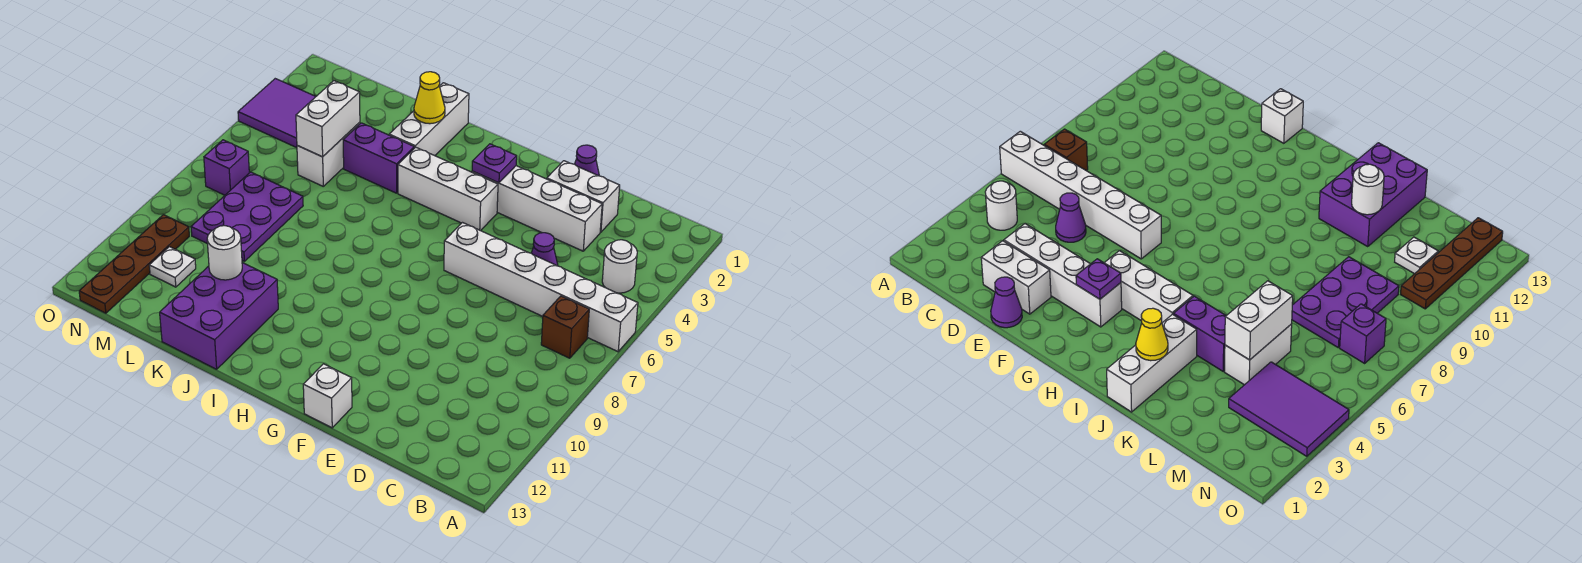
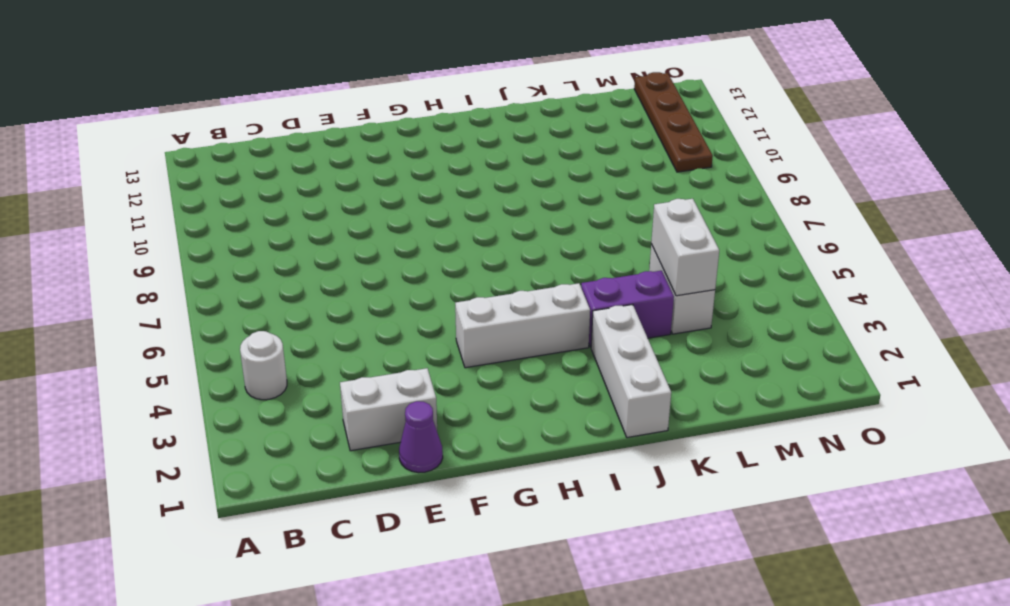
none -> white brick A6:F6 level 1
none -> brown brick B7 level 1
none -> white brick D3:G3 level 1

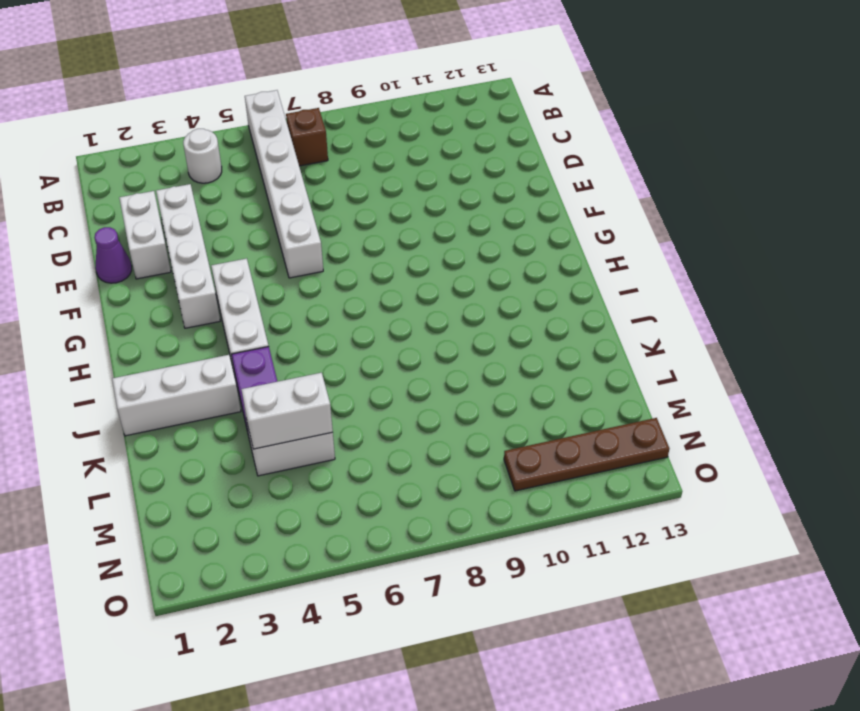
none -> purple cone D5 level 1
none -> white brick F13 level 1
none -> purple brick J11:K13 level 1

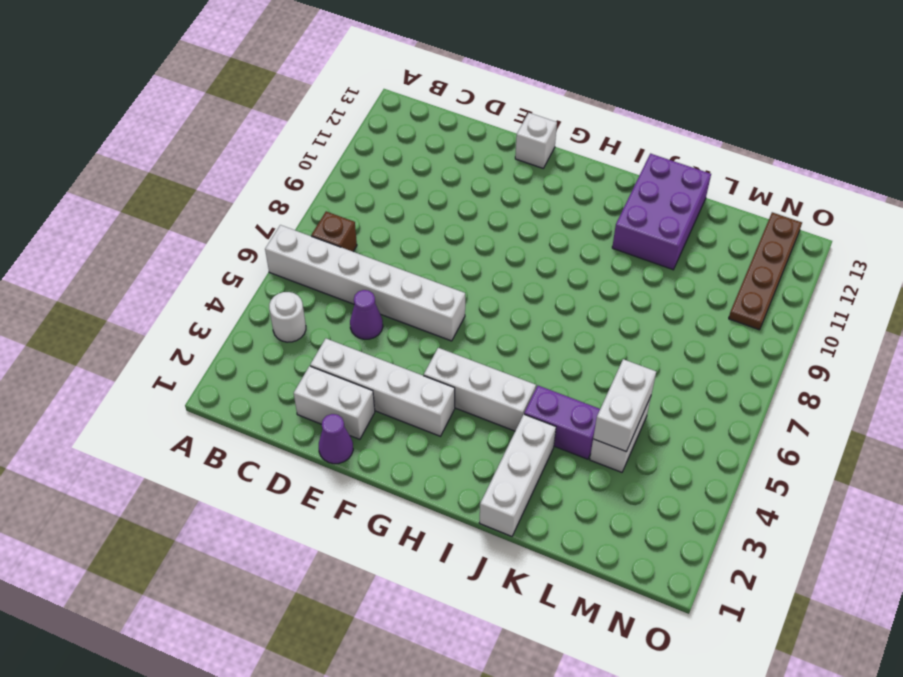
none -> purple plate L7:M9 level 1
none -> purple tile M3:O4 level 1
none -> white plate M11 level 1

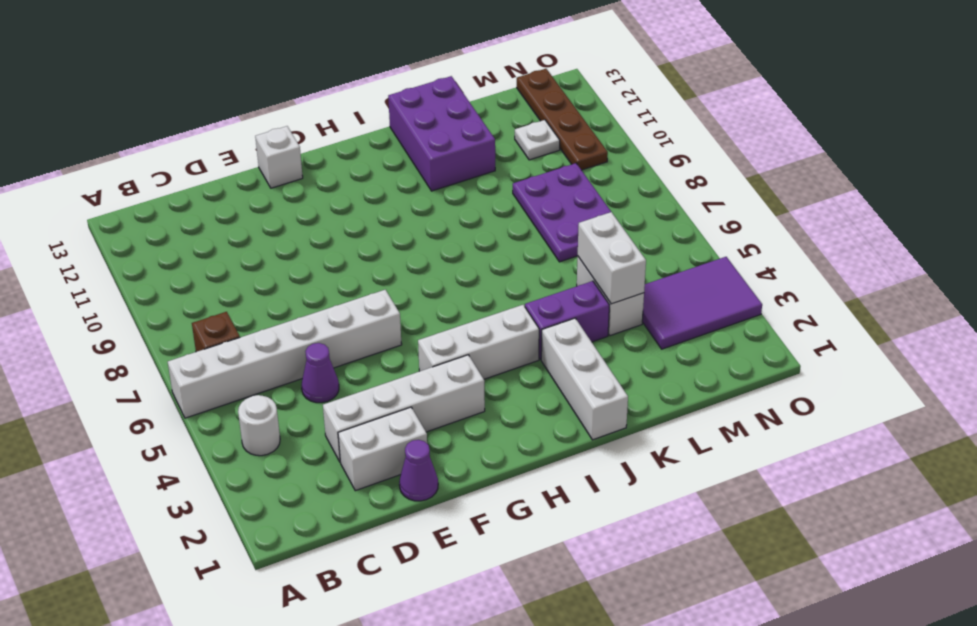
none -> purple brick N7 level 1
none -> purple plate G3 level 2
none -> yellow cone J2 level 2

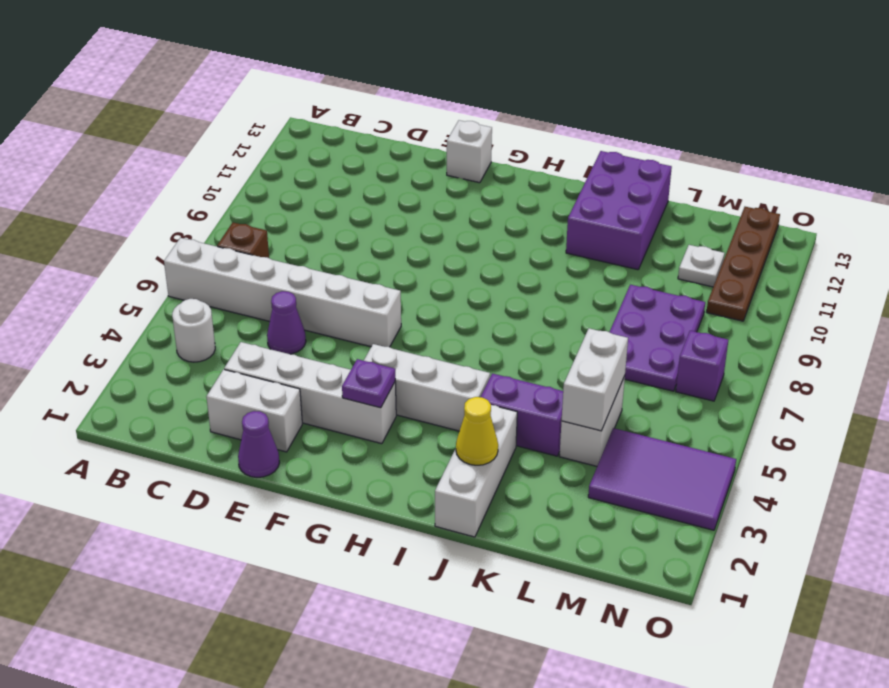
none -> white round brick K11 level 2

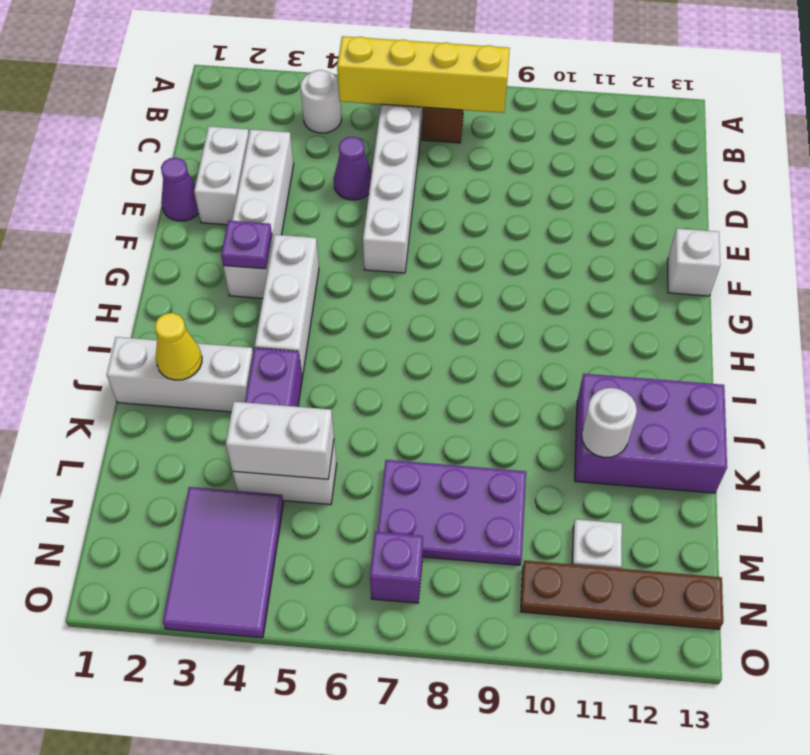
yellow brick B5:B8 level 2 -> none

